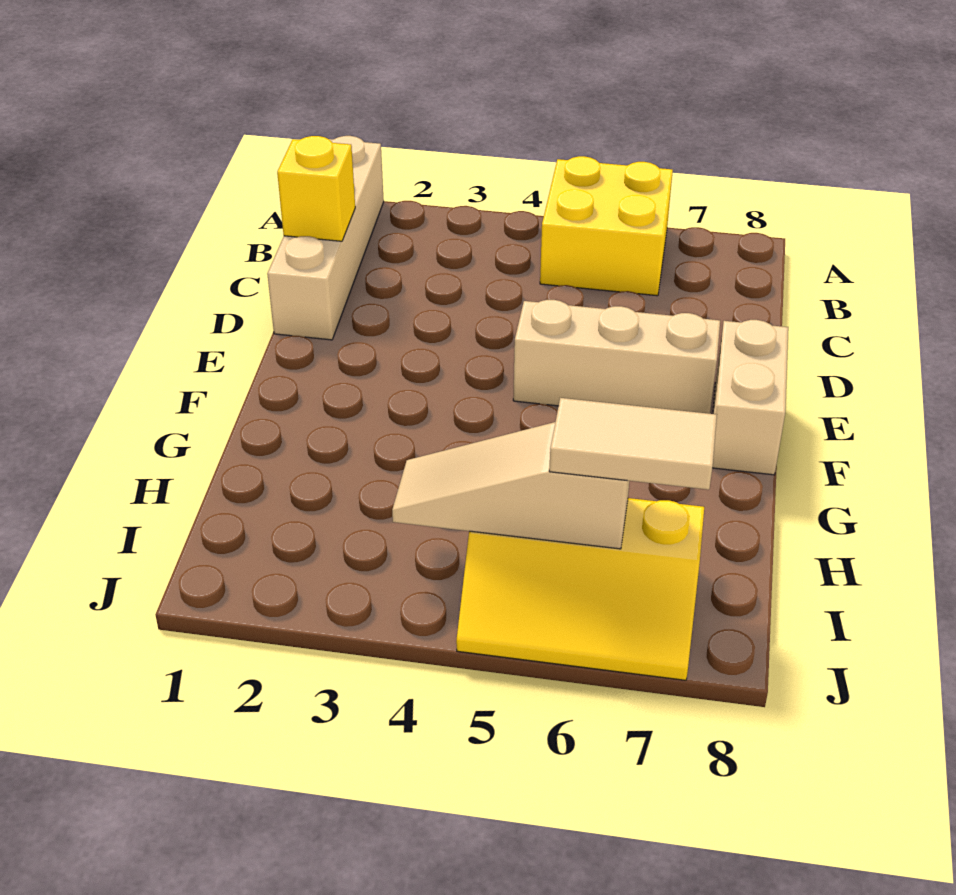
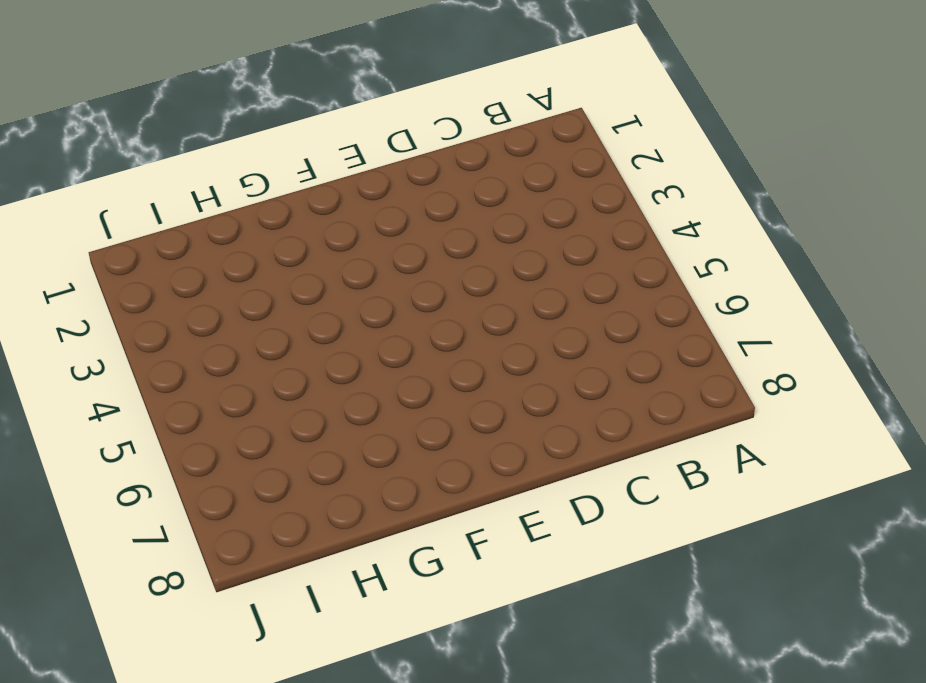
none -> tan brick A1:D1 level 1
none -> yellow brick A5:B6 level 1

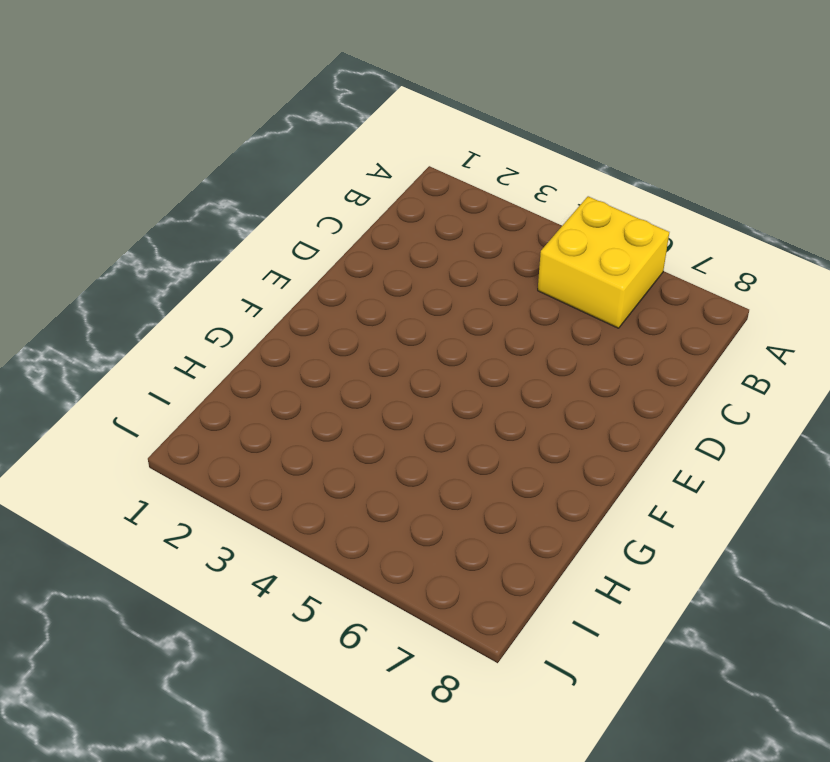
none -> tan brick A1:D1 level 1
none -> tan brick E5:E7 level 1

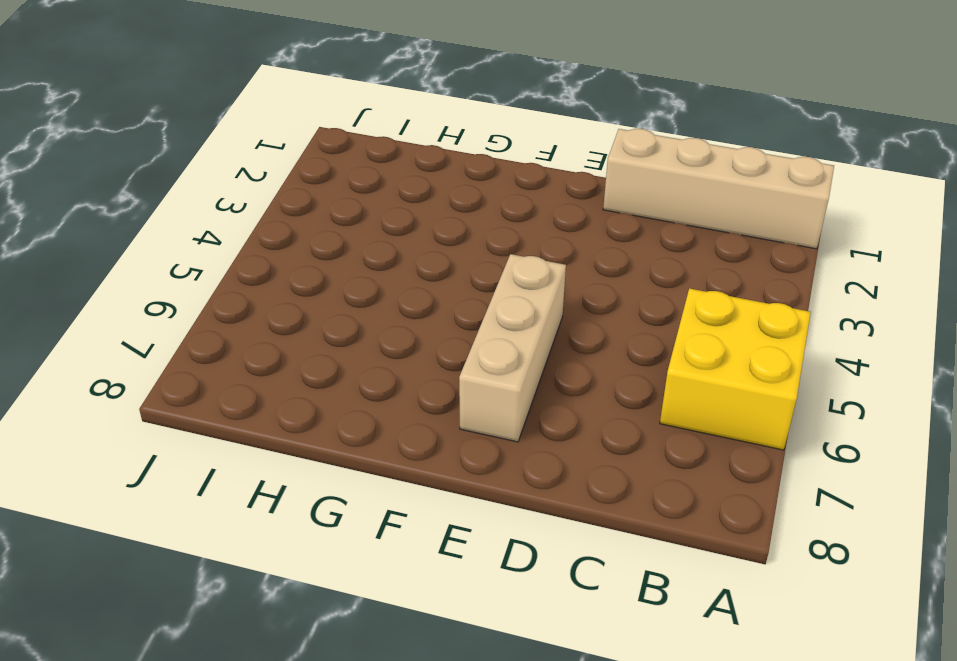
none -> tan brick E8:F8 level 1
none -> yellow slope I5:J7 level 1 top I

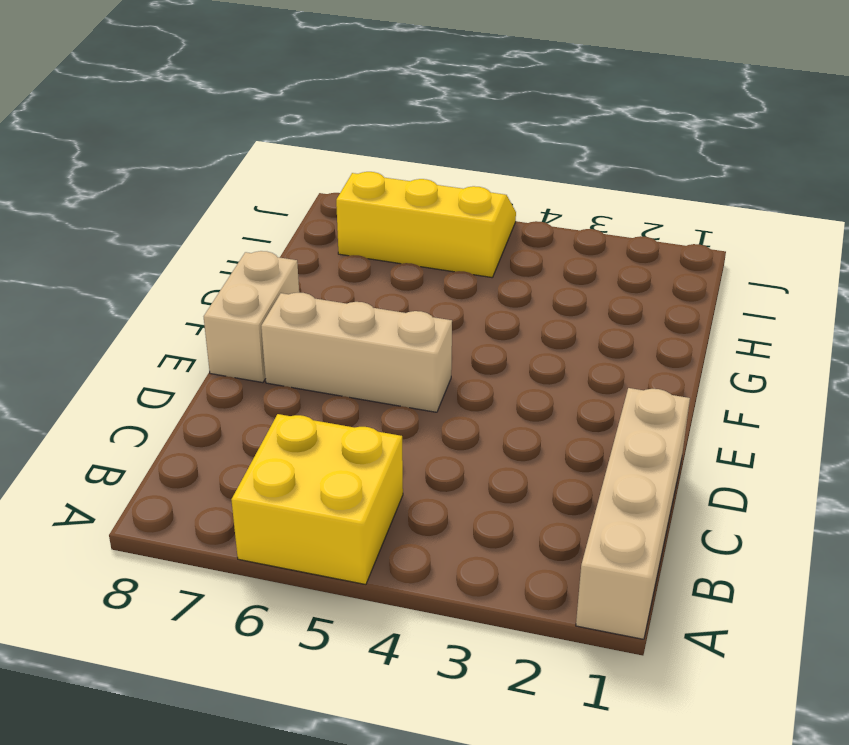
none -> yellow brick C1 level 2
none -> tan slope I4:I6 level 2 top 6

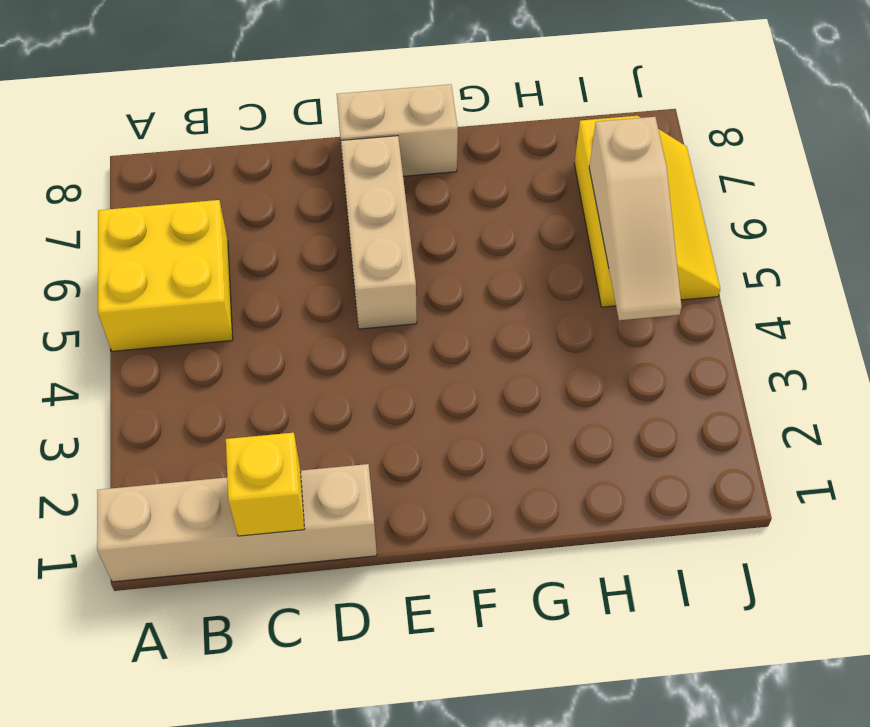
none -> tan tile I6:I7 level 3

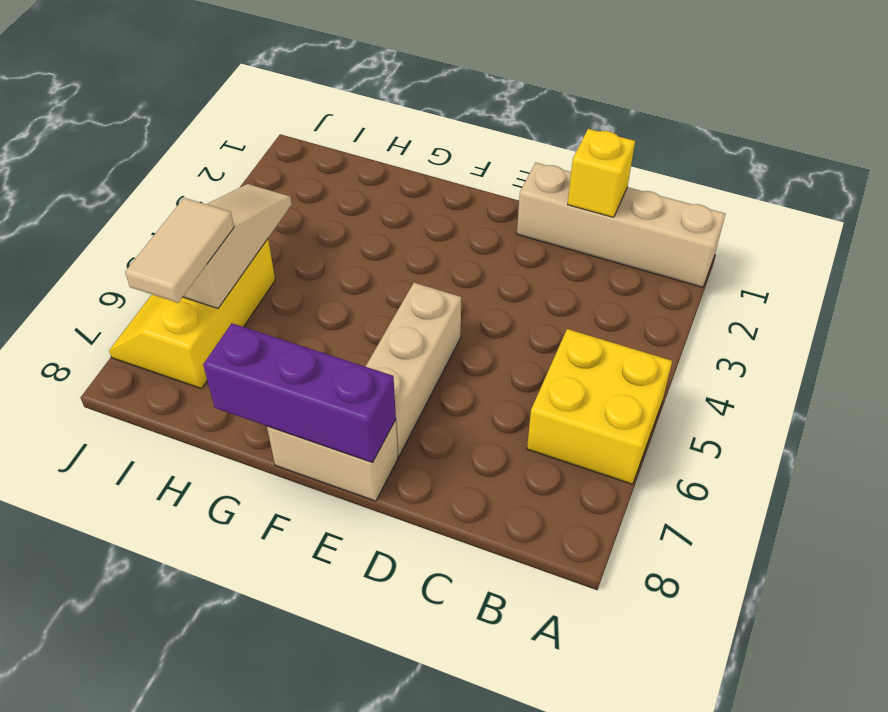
purple brick E8:G8 level 2 -> none

